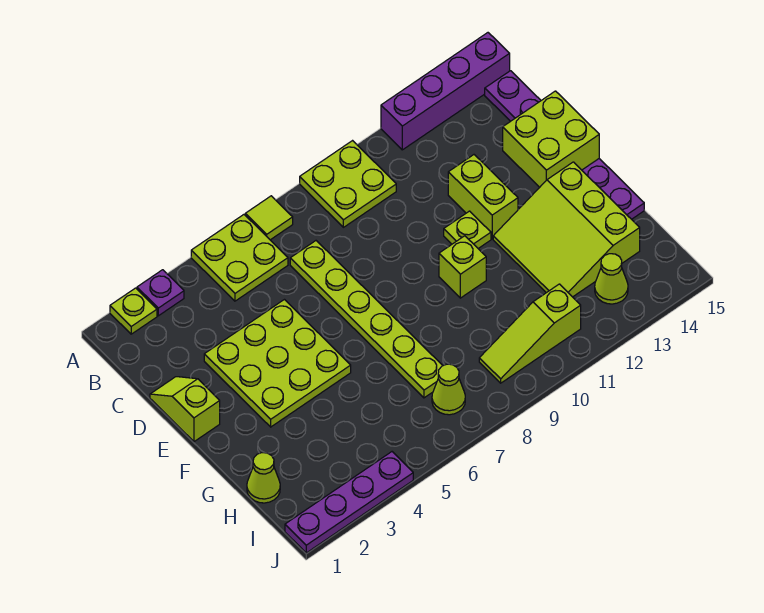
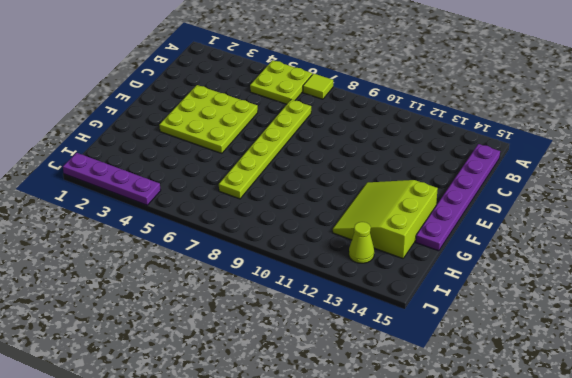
none -> lime plate A2 level 1
none -> purple plate A3 level 1
none -> lime plate A9:B10 level 1

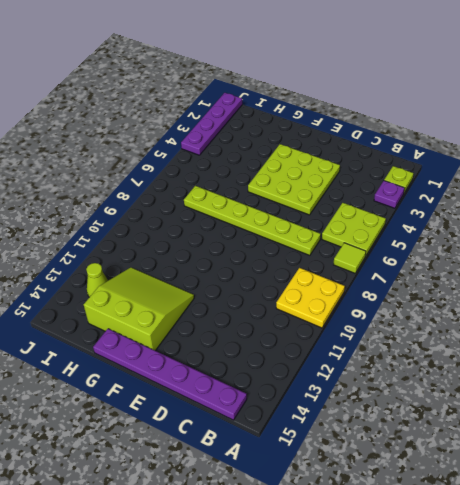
yellow plate A9:B10 level 1 -> lime plate A9:B10 level 1
none -> purple brick A12:A15 level 1
none -> lime slope D1:E1 level 1 top E
none -> lime brick D12:E12 level 1

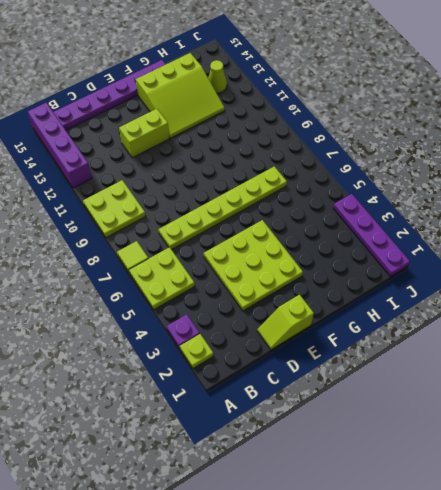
none -> lime plate E11 level 1
none -> lime brick F10 level 1
none -> lime cone H1 level 1

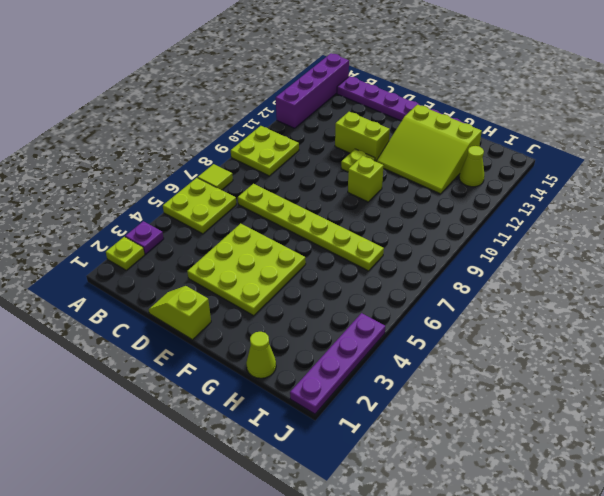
none -> lime cone I7 level 1
none -> lime slope I9:I11 level 1 top 11
none -> lime brick D14:E15 level 2

